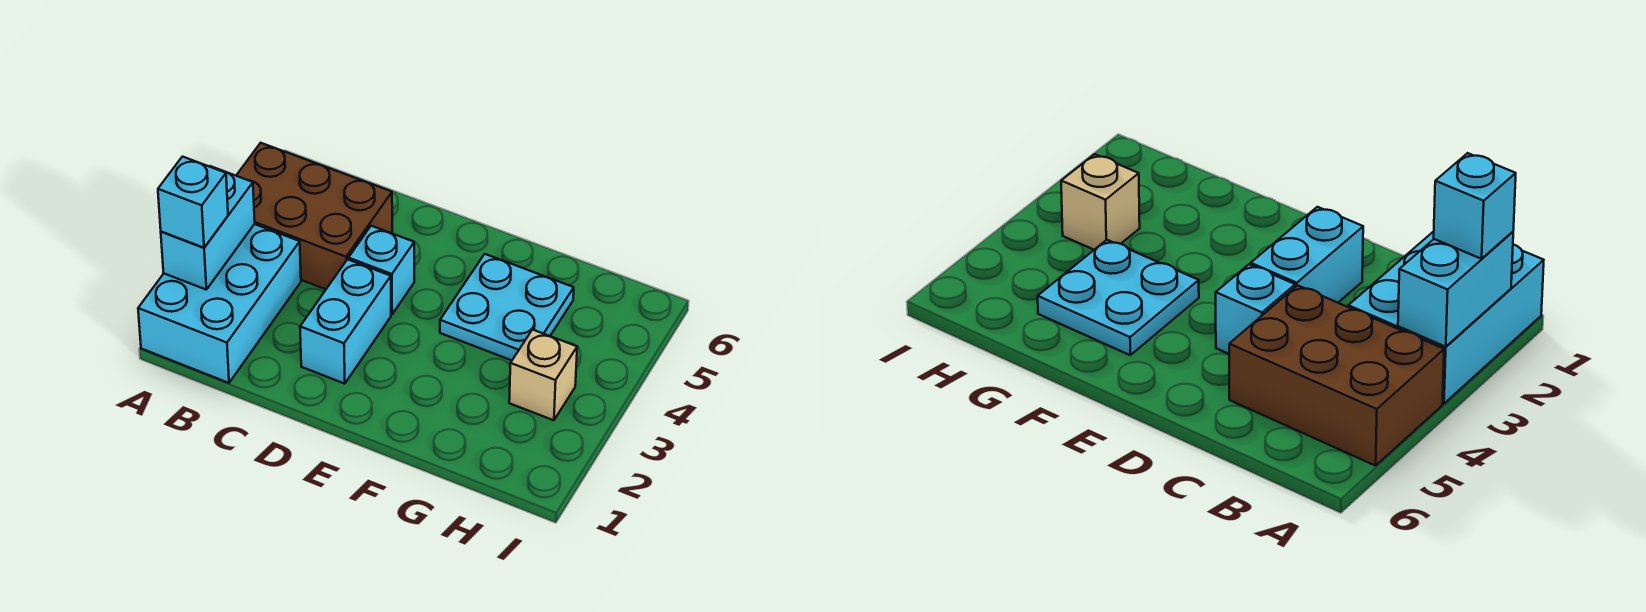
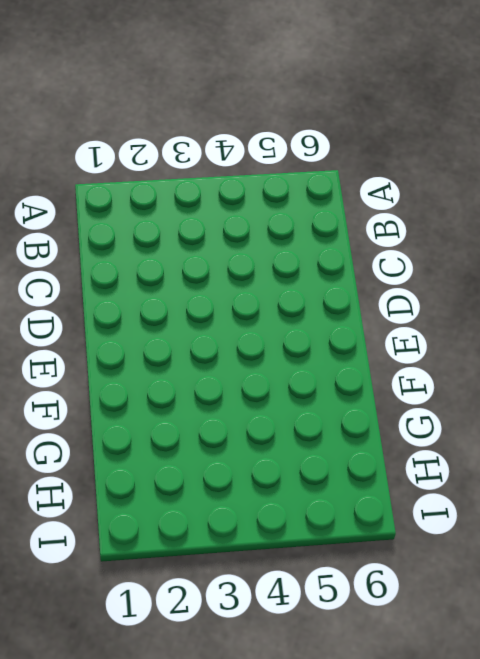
none -> cyan brick A1:B3 level 1
none -> brown brick A4:C5 level 1

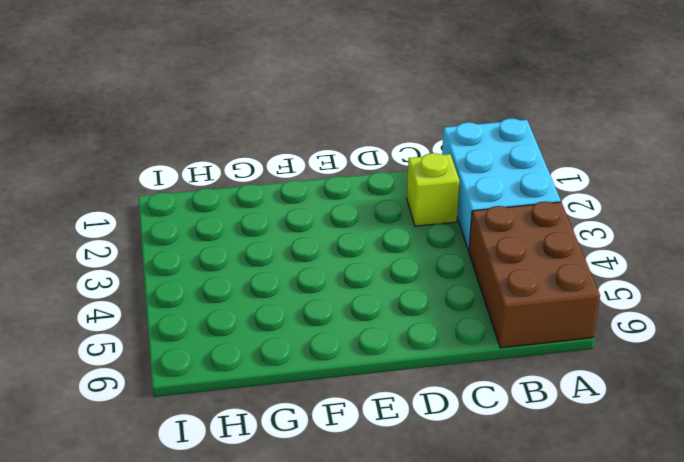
brown brick A4:B6 level 1 -> brown brick A4:C5 level 1
lime brick C2 level 1 -> none
none -> cyan brick D2:D3 level 1
none -> cyan brick D4 level 1

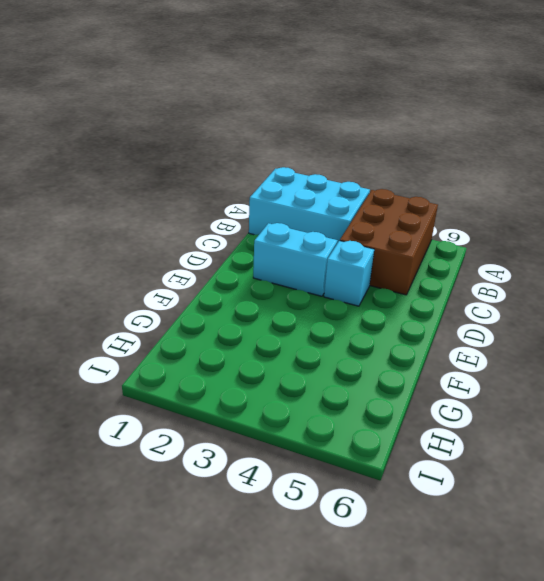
none -> cyan plate F4:G5 level 1
none -> tan brick H3 level 1

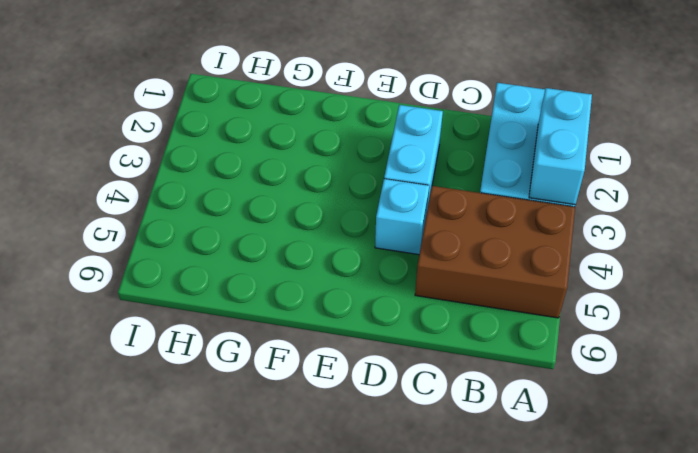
none -> cyan plate F4:G5 level 1
none -> tan brick H3 level 1

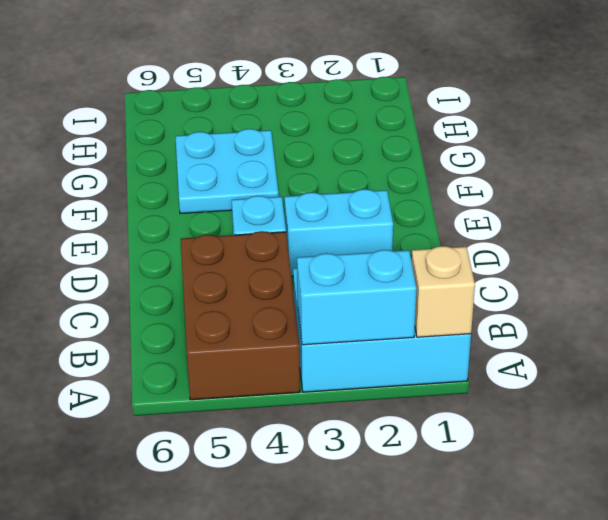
tan brick A1 level 2 -> tan brick H3 level 1
none -> cyan brick A2 level 3

